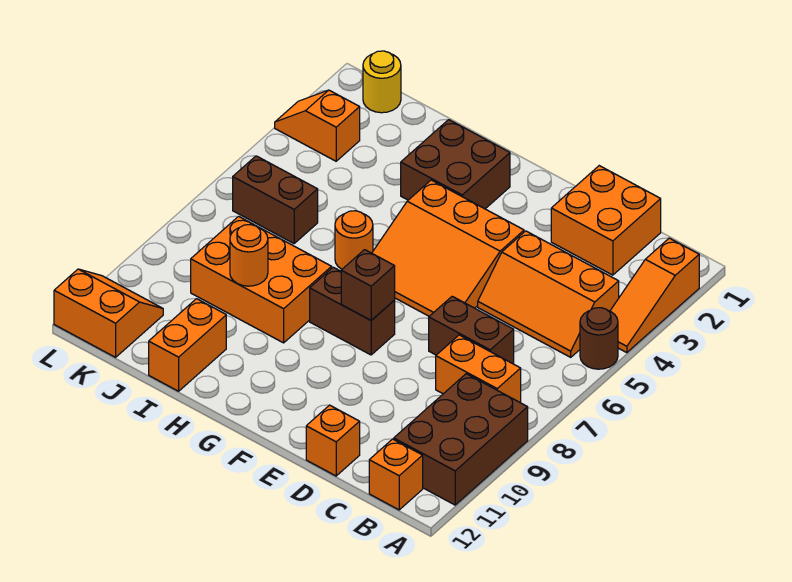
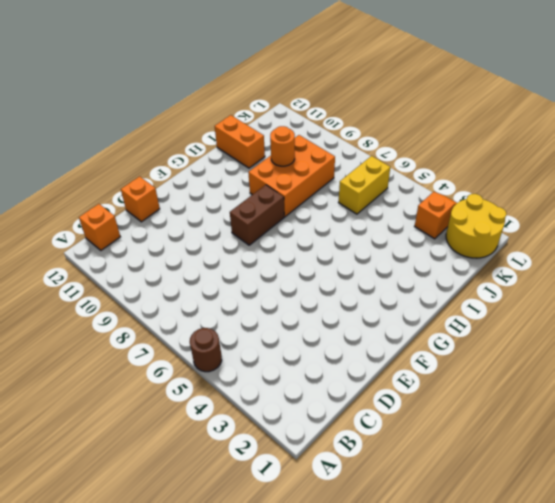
yellow brick J6:K6 level 1 -> brown brick J6:K6 level 1
yellow round brick K1:L2 level 1 -> yellow round brick K1 level 1
none -> orange slope A2:A4 level 1 top 2
none -> brown brick A9:B11 level 1
none -> orange slope B4:D5 level 1 top 4

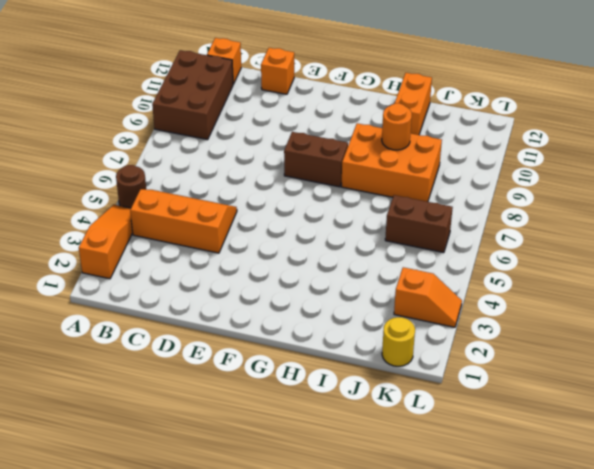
none -> orange brick B8:C8 level 1
none -> orange brick C1:D2 level 1
none -> brown brick C7:D7 level 1

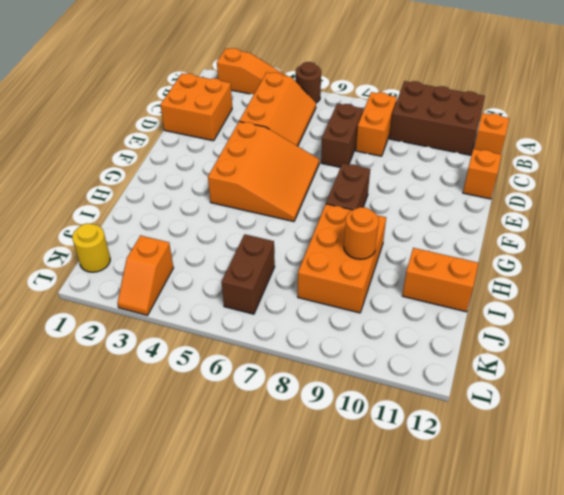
none -> brown brick G2:H3 level 1
none -> orange round brick H6 level 1
none -> orange slope K11:L12 level 1 top 12

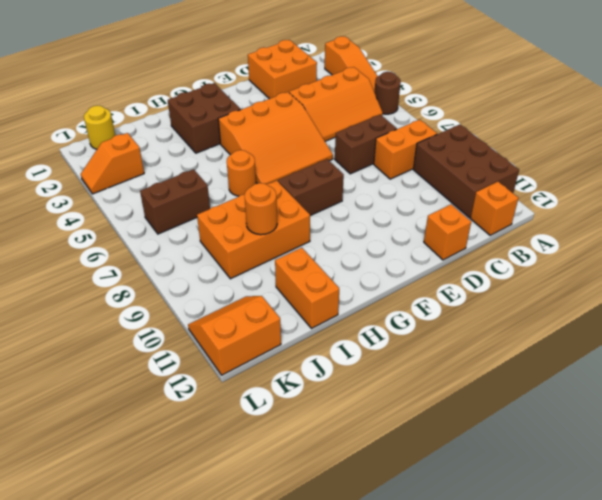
none -> brown brick F8 level 2

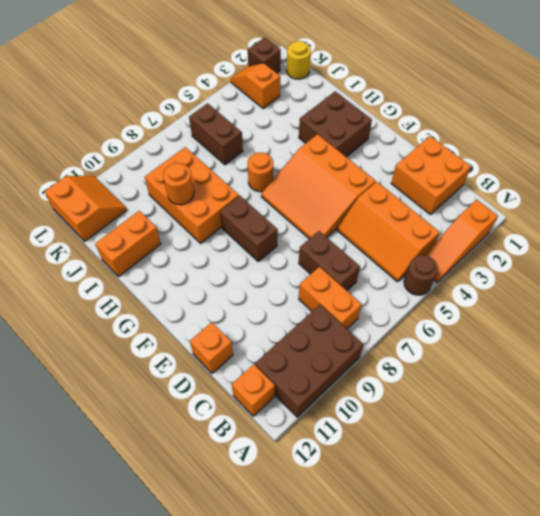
brown brick L2 level 1 -> brown brick F8 level 2

